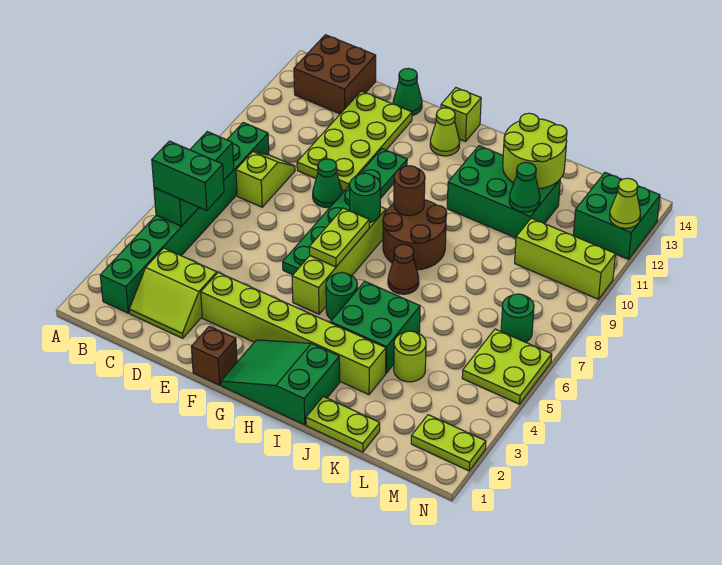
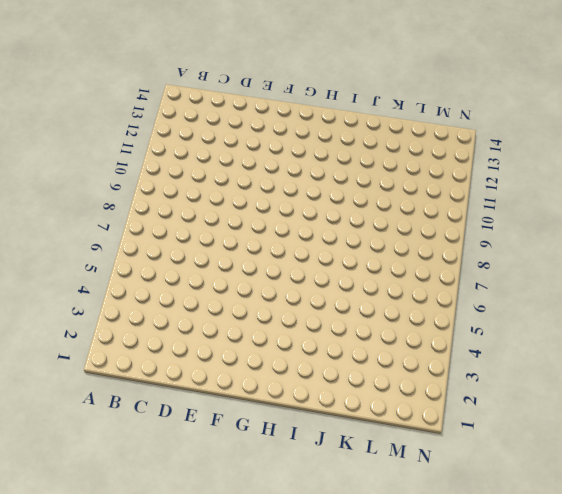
none -> green brick B2:B9 level 1
none -> brown brick B13:C14 level 1
none -> lime slope C2:D3 level 1 top 3
none -> lime slope C8:C9 level 1 top 8

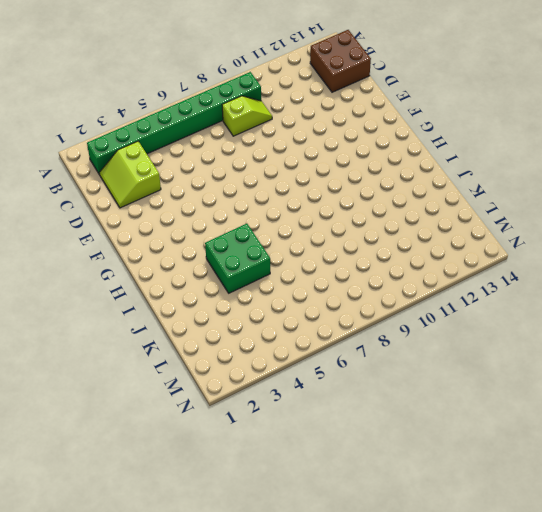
none -> lime plate D10:E13 level 1
none -> lime brick E3:J3 level 1
none -> green cone E9 level 1
none -> green cone E14 level 1

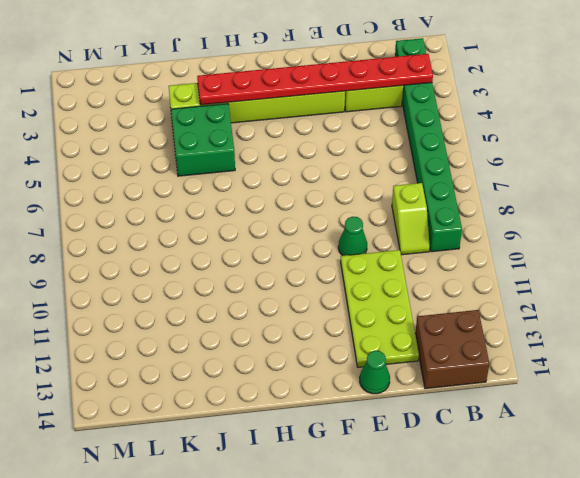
red plate B3:I3 level 2 -> none
none -> brown brick F1 level 1
none -> green plate F6:F11 level 1
none -> green slope G1:I2 level 1 top I
none -> lime brick G5:G8 level 1

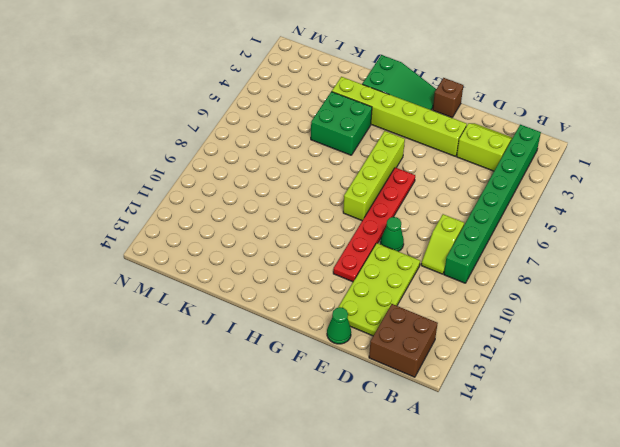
red plate F6:F11 level 1 -> green plate F6:F11 level 1
none -> lime cone G13 level 1
none -> lime brick G14 level 1
none -> green round brick H5 level 1
none -> brown round brick H8:I9 level 1

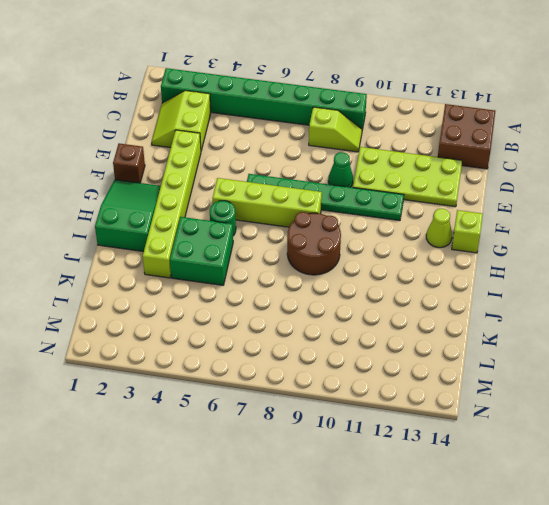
none -> green cone E14 level 1
none -> brown cone I7 level 1
none -> green brick I11:K12 level 1
none -> lime plate J1:K1 level 1

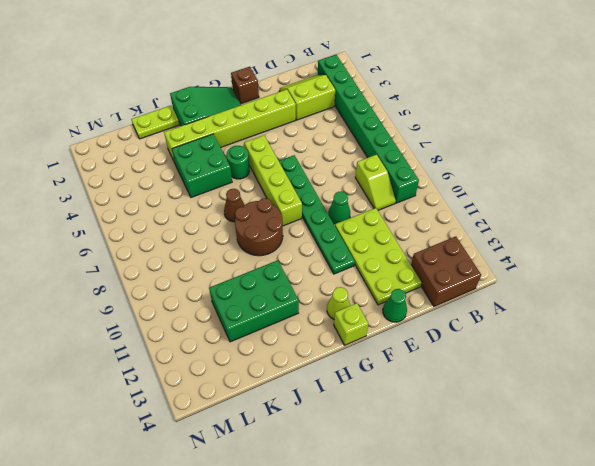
none -> lime round brick K4 level 1
none -> lime brick L10:N10 level 1
none -> lime plate M2:N2 level 1
none -> lime plate M5:N6 level 1

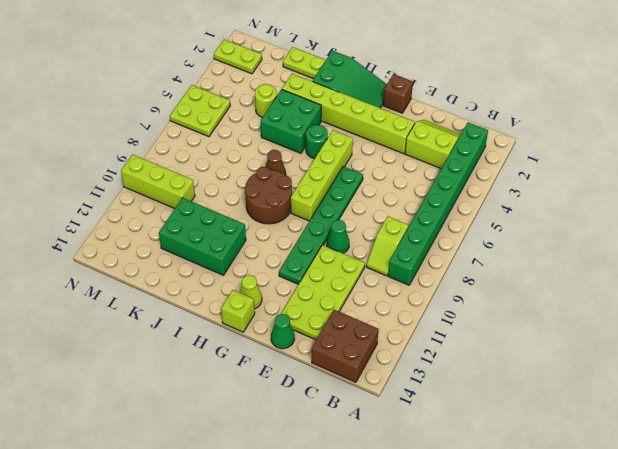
none -> green round brick M7 level 1
none -> green brick M12:N13 level 1
none -> green brick B5:B7 level 2
none -> lime plate G6:G7 level 2

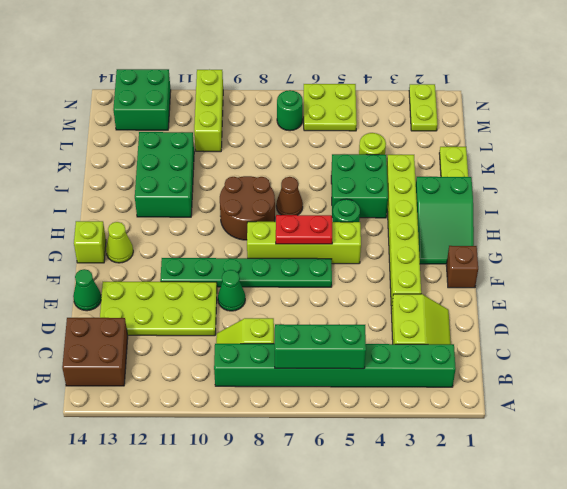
red plate G6:G7 level 2 -> lime plate G6:G7 level 2
none -> green round brick G8 level 2
none -> brown round brick H9 level 2
none -> lime round brick J12:K13 level 2
none -> green cone K11 level 2

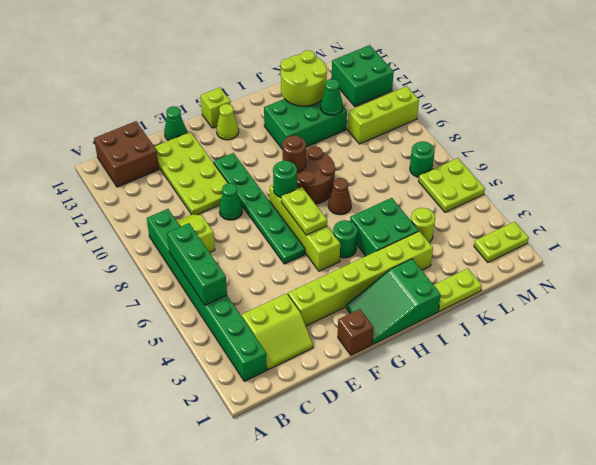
none -> lime cone N12 level 2
none -> green brick B5:C5 level 3

